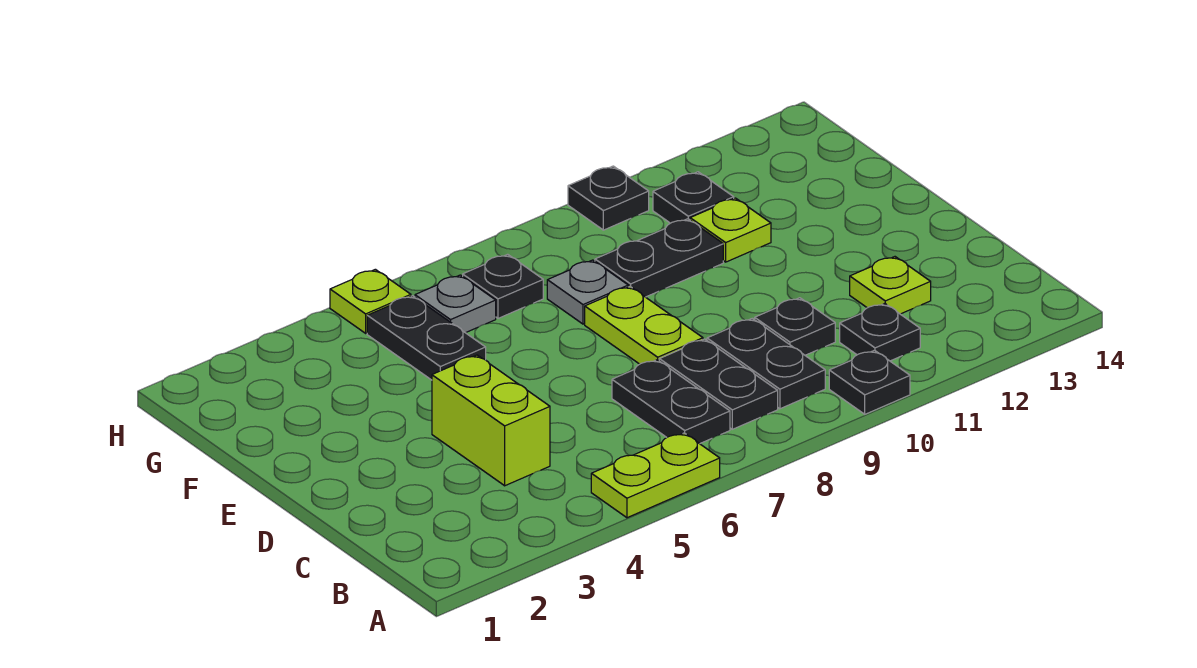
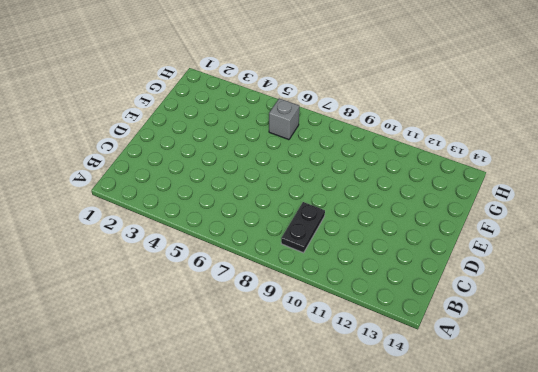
grey brick G6 level 1 -> grey plate G6 level 1
none -> lime plate A5:A6 level 1
none -> black plate A10 level 1
none -> black plate B7:C7 level 1

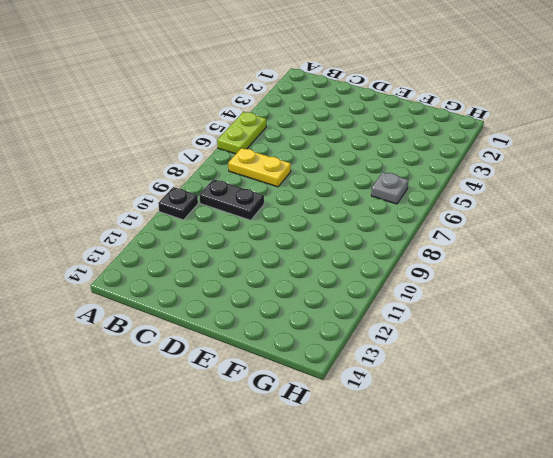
yellow plate B7:C7 level 1 -> black plate B7:C7 level 1
none -> black plate B8:C8 level 1
none -> black plate B11 level 1
none -> lime brick C4:D4 level 1

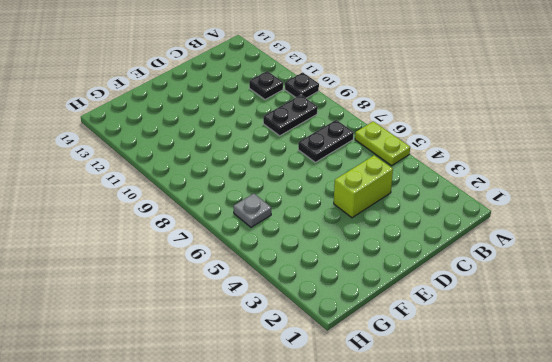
none -> black plate B8:C8 level 1
none -> black plate C10 level 1
none -> lime plate C12 level 1

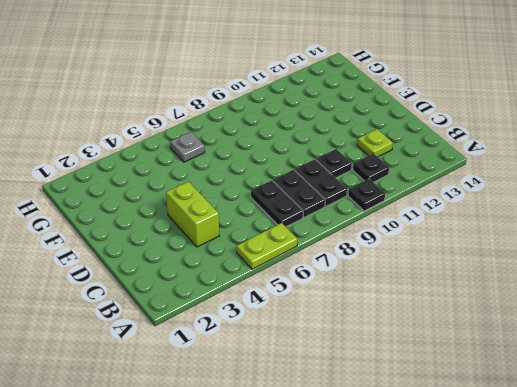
none -> lime plate D8:E8 level 1
none -> black plate F5:G5 level 1
none -> grey plate F8 level 1

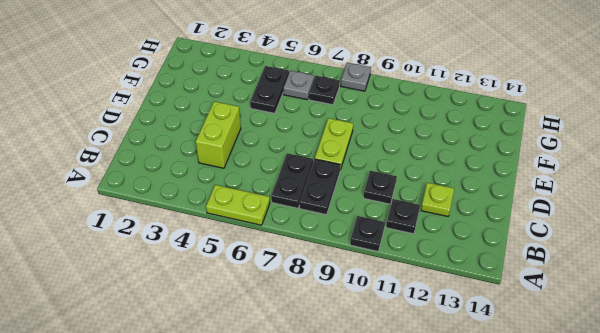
grey plate H8 level 1 -> grey plate F8 level 1
none -> black plate B9:C9 level 1
none -> black plate F9:F10 level 1
none -> lime plate F11 level 1

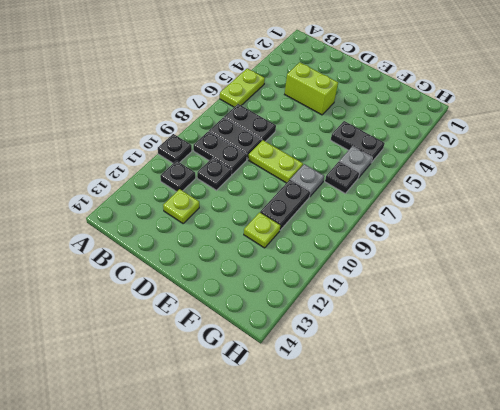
none -> black plate G11 level 1
none -> lime plate H5 level 1
none -> black plate H10 level 1

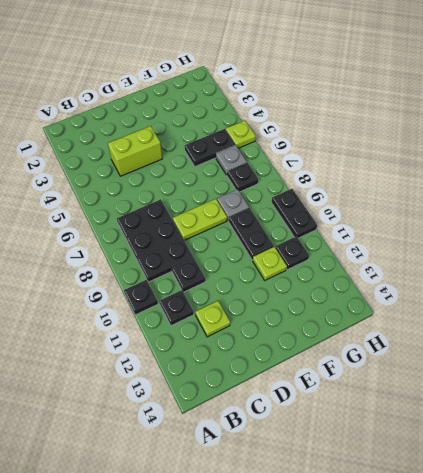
black plate H9:H10 level 1 -> black plate H10 level 1
none -> lime plate A5:A6 level 1

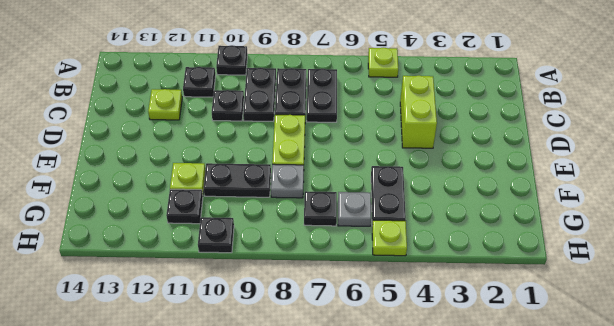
lime plate A5 level 1 -> lime plate A5:A6 level 1

